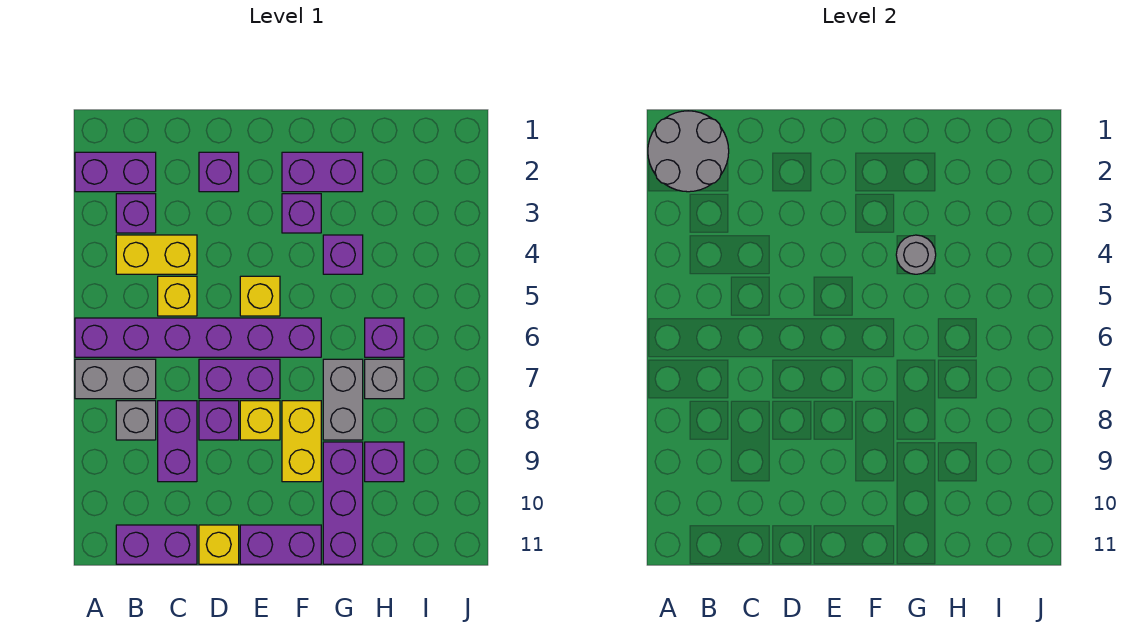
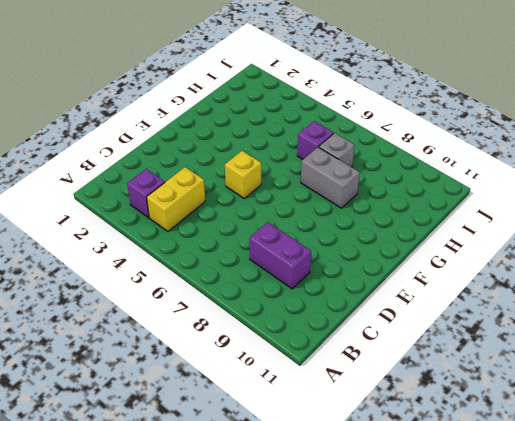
none -> purple brick A2:B2 level 1
none -> purple brick A6:F6 level 1
none -> grey brick A7:B7 level 1

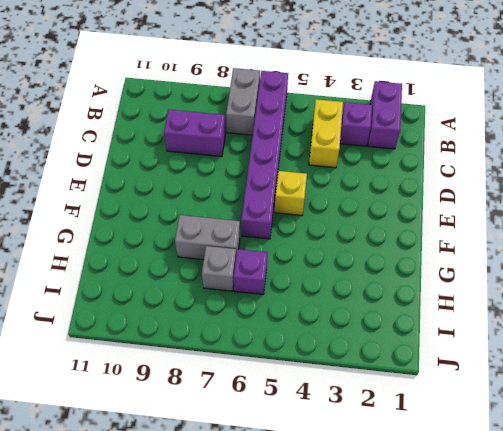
none -> grey brick B8 level 1
none -> purple brick B11:C11 level 1
none -> yellow brick C5 level 1

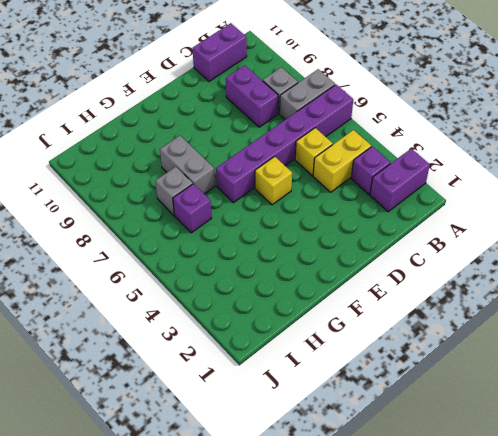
none -> purple brick D2 level 1
none -> purple brick D7:E7 level 1
none -> purple brick D8 level 1

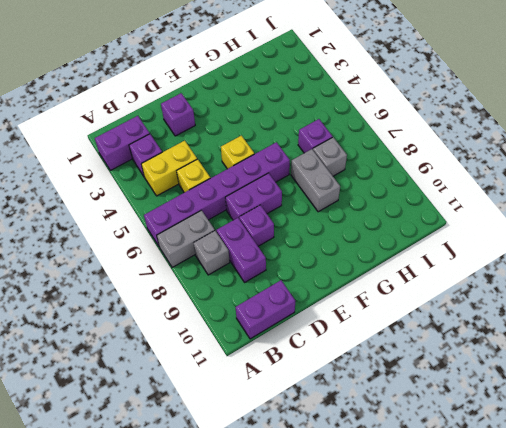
none -> yellow brick D11 level 1
none -> yellow brick E8 level 1
none -> purple brick E11:F11 level 1

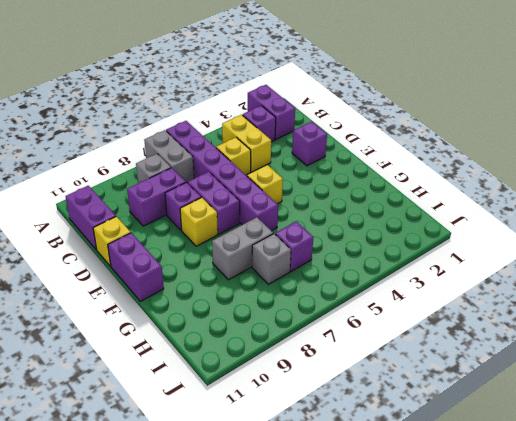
none -> purple brick F2:G2 level 1
none -> purple brick F3 level 1
none -> yellow brick F8:F9 level 1

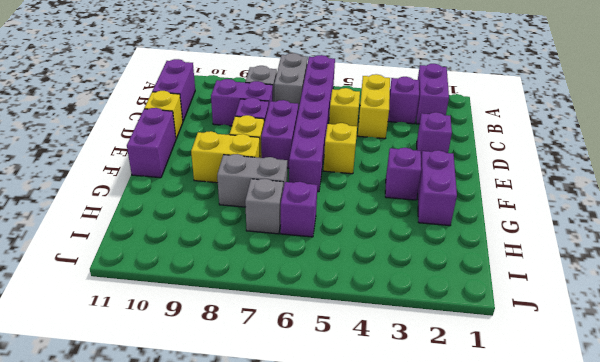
none -> purple brick G4 level 1
none -> purple brick G9:G11 level 1
none -> purple brick H9 level 1

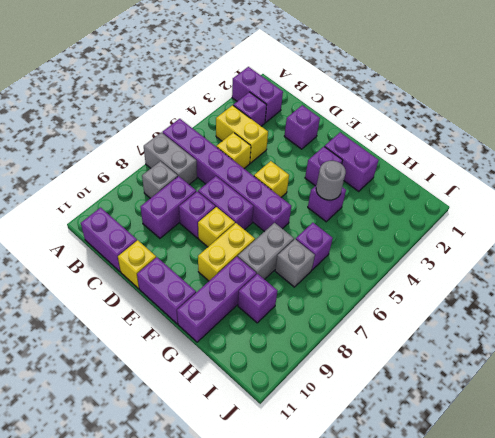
none -> grey round brick A1:B2 level 2

